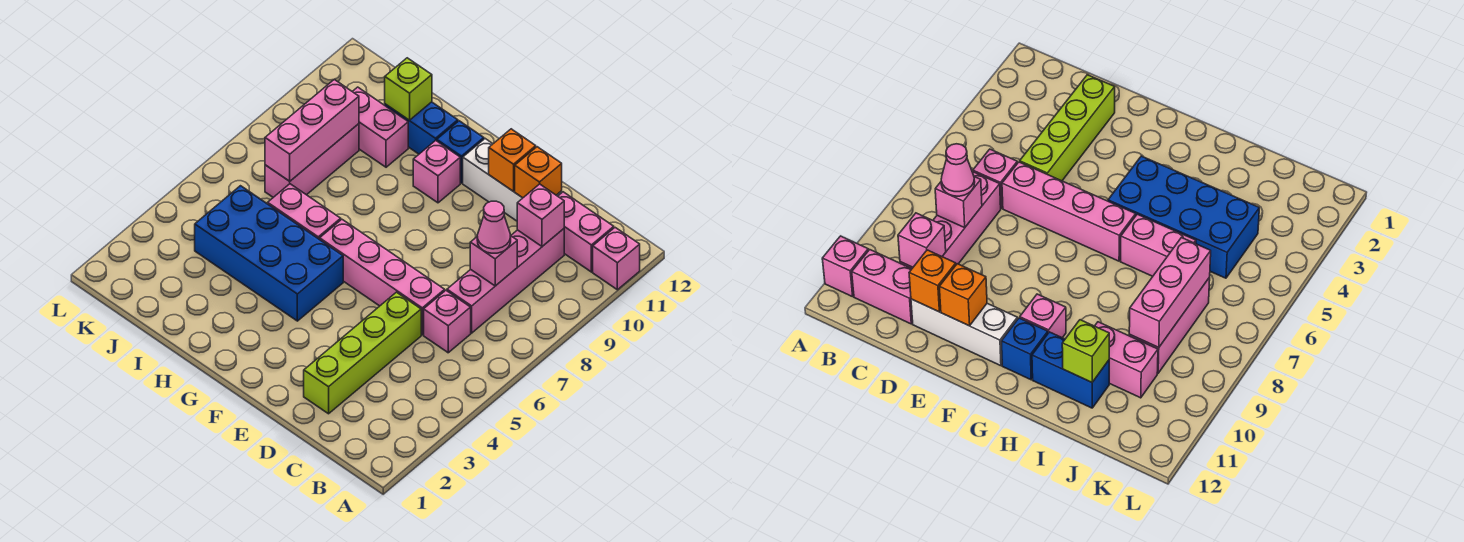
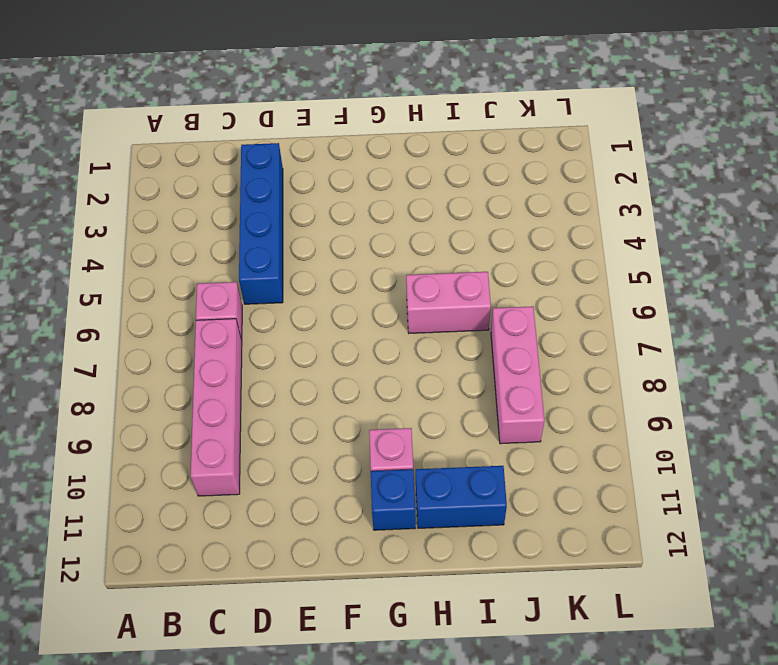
blue brick D2:D5 level 1 -> lime brick D2:D5 level 1
none -> pink brick A11 level 1
none -> pink brick B11:C11 level 1
none -> pink brick D6:G6 level 1

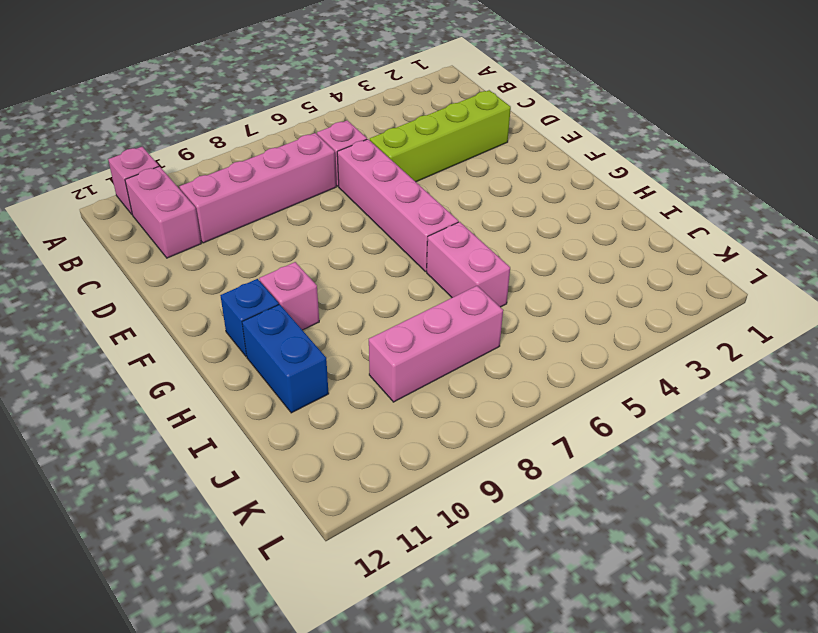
none -> white brick D11:F11 level 1
none -> blue brick G4:J5 level 1
none -> pink brick I10:J10 level 1

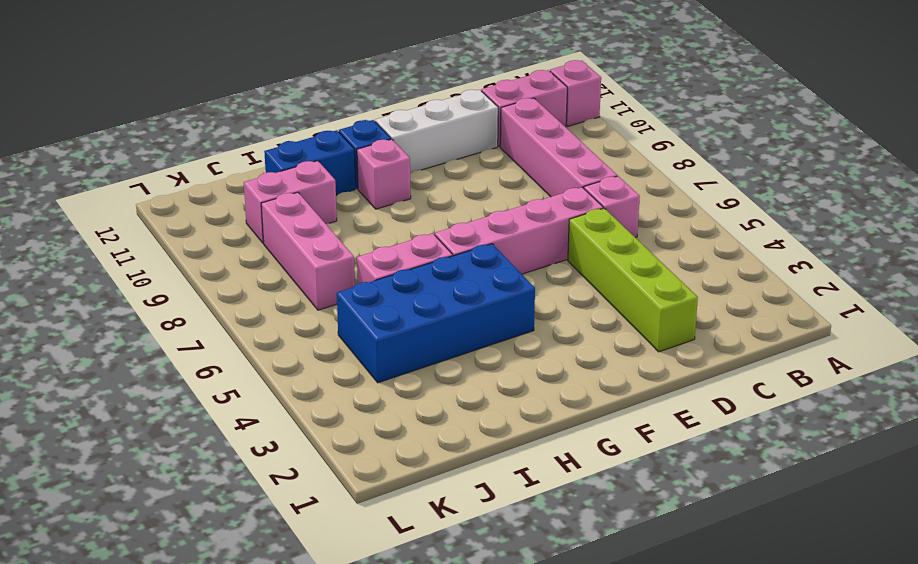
none -> pink brick C8 level 2
none -> pink brick C10 level 2
none -> orange brick D11 level 2

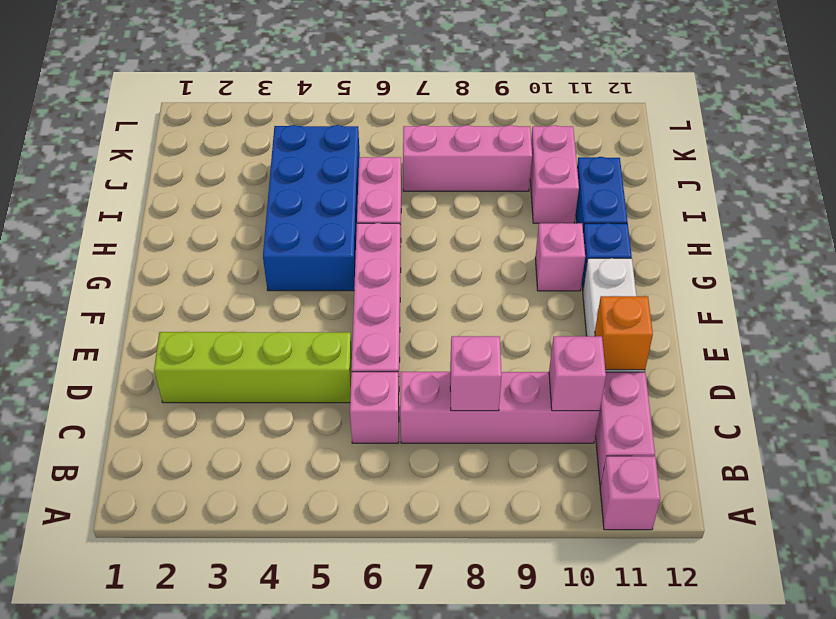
none -> orange brick E11 level 2
none -> lime brick I11 level 2
none -> pink brick J7:J9 level 2

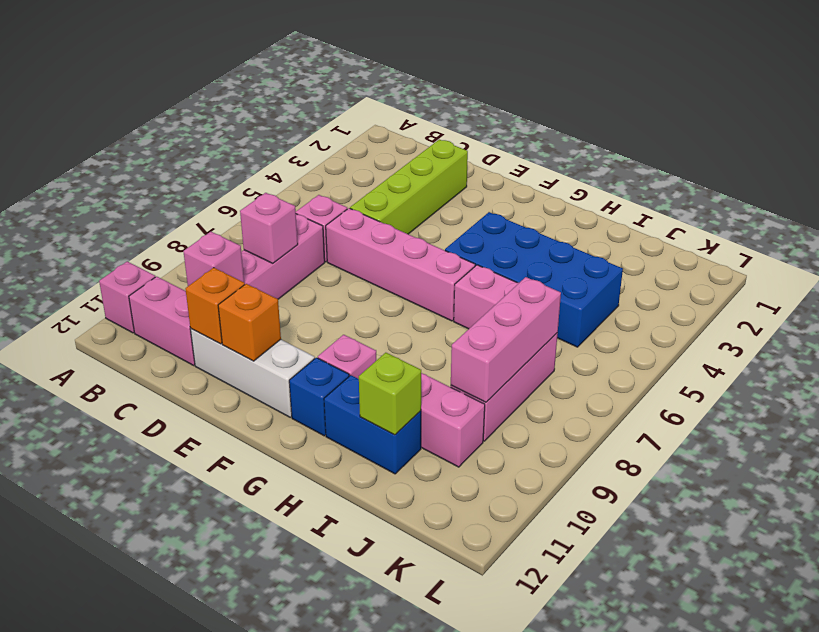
none -> pink cone C8 level 3

